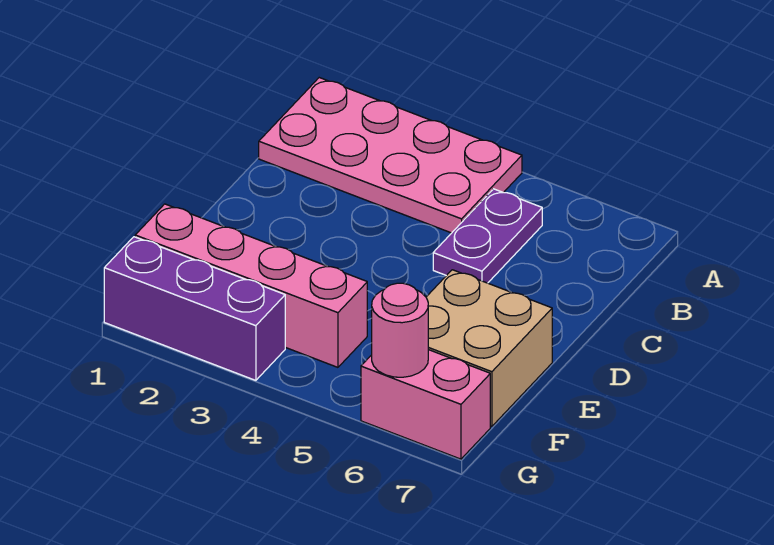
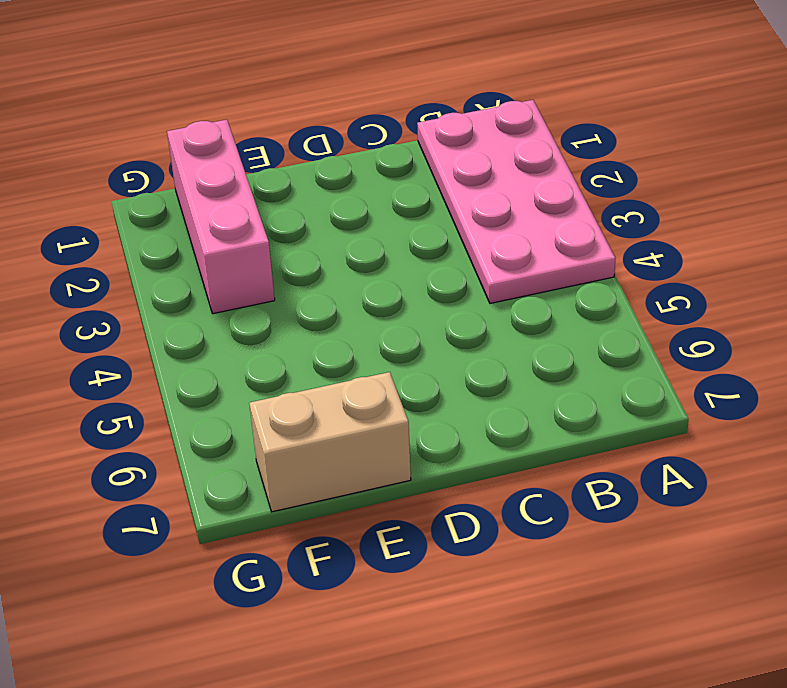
tan brick E7:F7 level 1 -> tan brick E6:F7 level 1
pink brick F1:F3 level 1 -> pink brick F1:F4 level 1
none -> purple plate B5:C5 level 1
none -> purple brick G1:G3 level 1

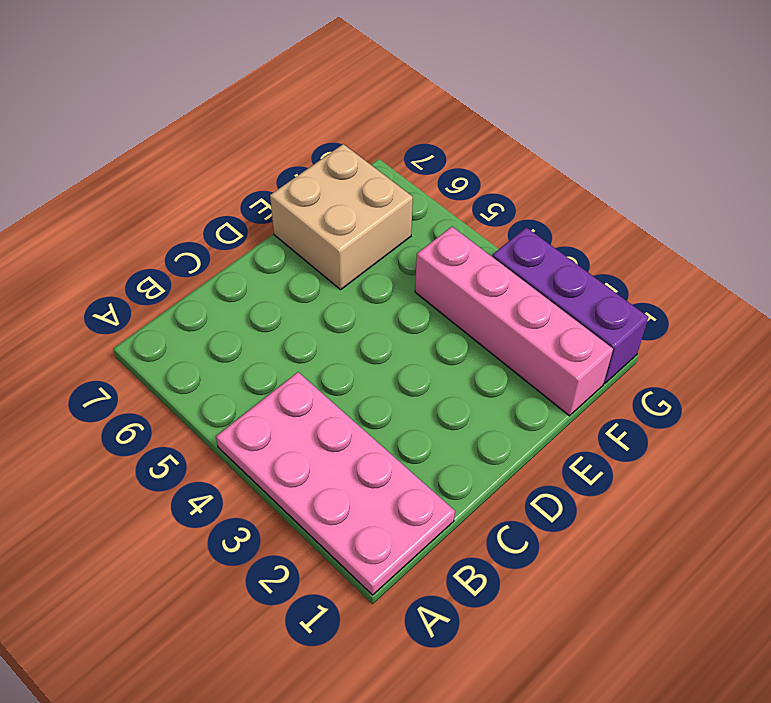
none -> purple plate B5:C5 level 1
none -> pink brick G6:G7 level 1

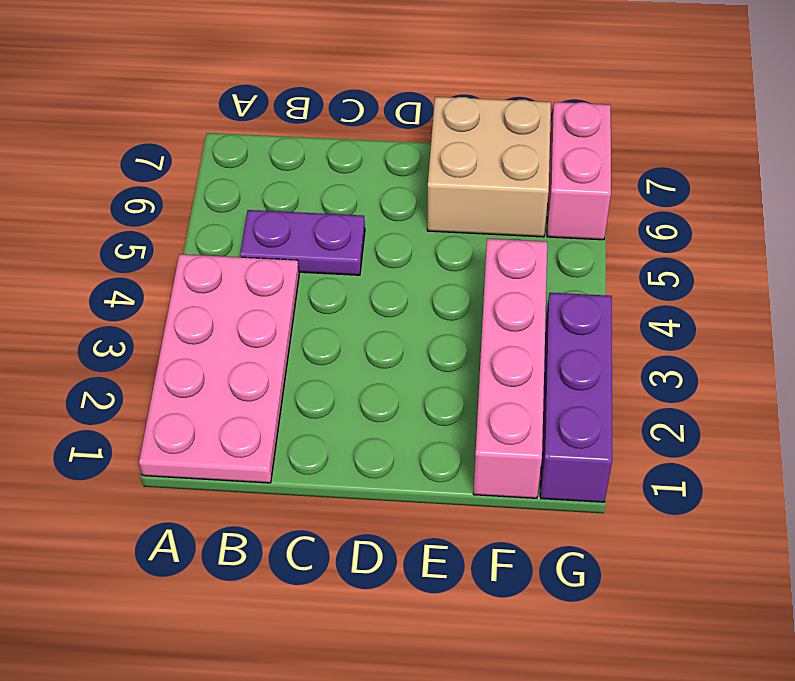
none -> pink round brick G6 level 2

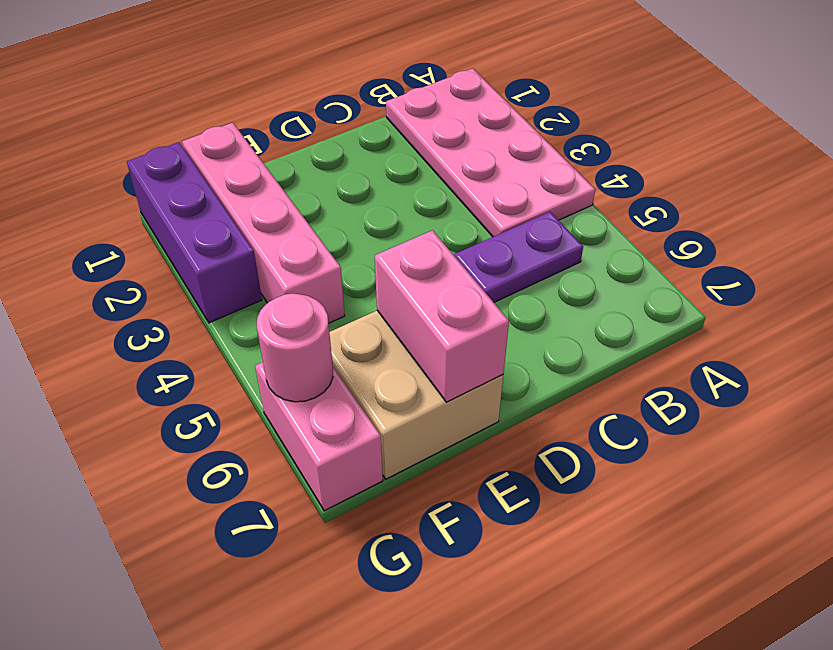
pink brick E6:E7 level 2 -> none

